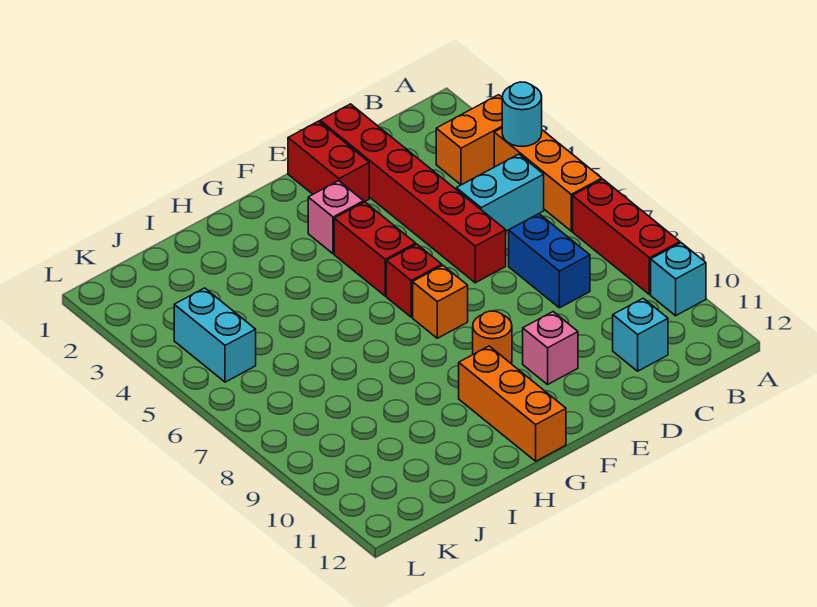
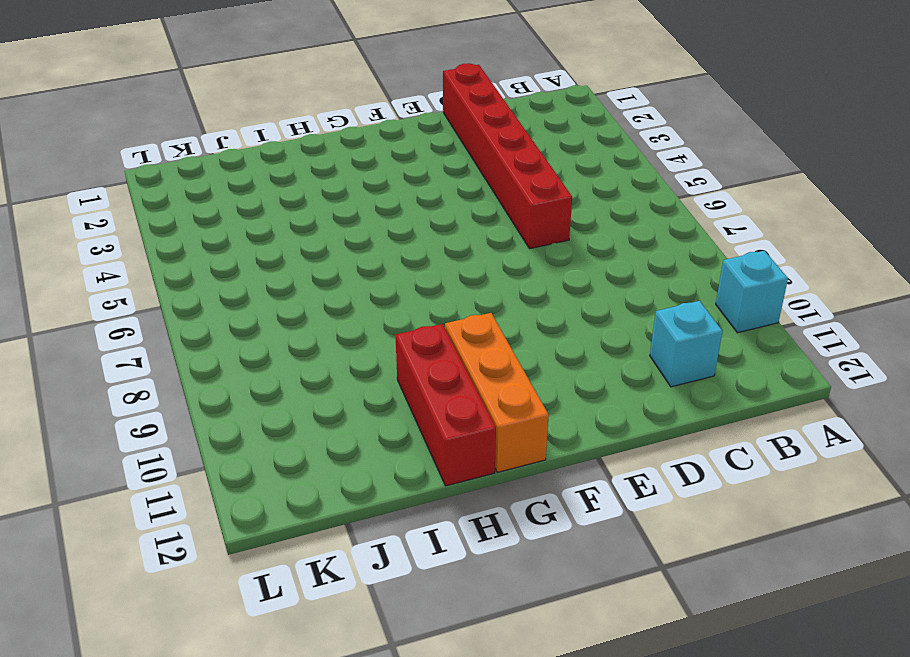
red brick H10:H12 level 1 -> red brick A7:A9 level 1
none -> orange brick A3:B3 level 1
none -> orange brick A4:A6 level 1
none -> cyan brick B5:C5 level 1

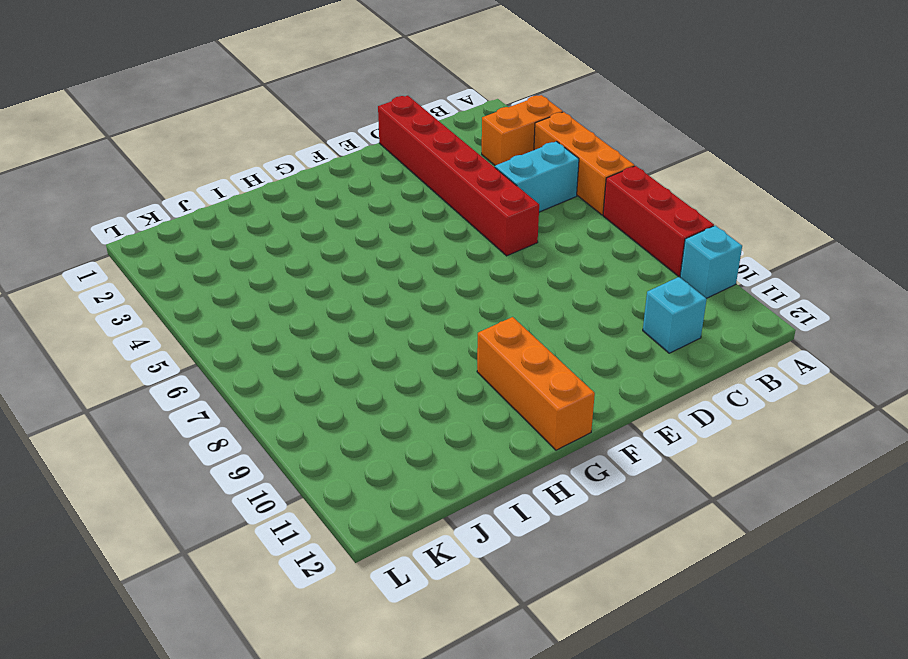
none -> blue brick C7:C8 level 1
none -> red brick E1:E2 level 1
none -> pink brick E10 level 1

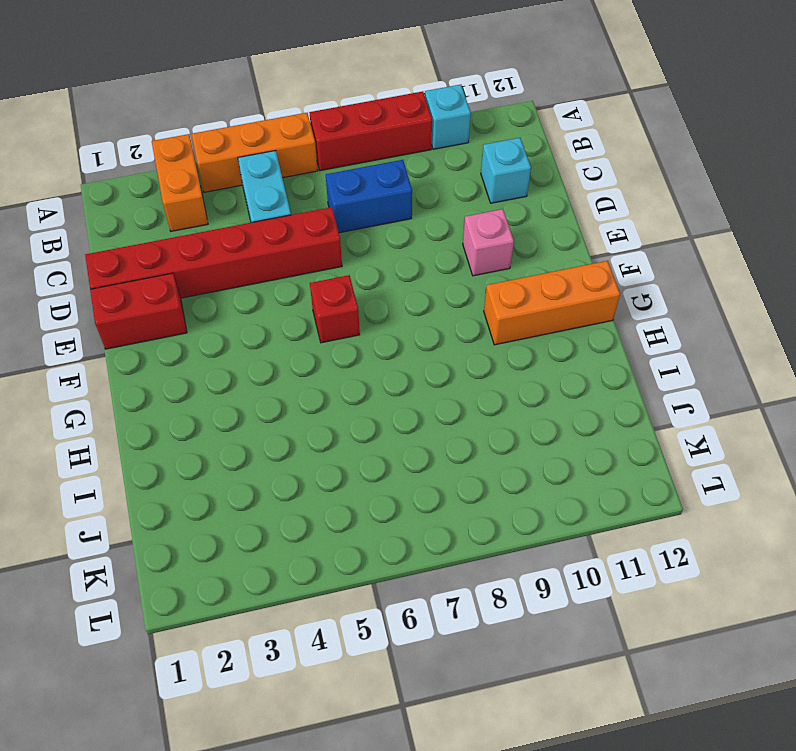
none -> pink brick F3 level 1
none -> red brick F4:F5 level 1
none -> orange brick F7 level 1

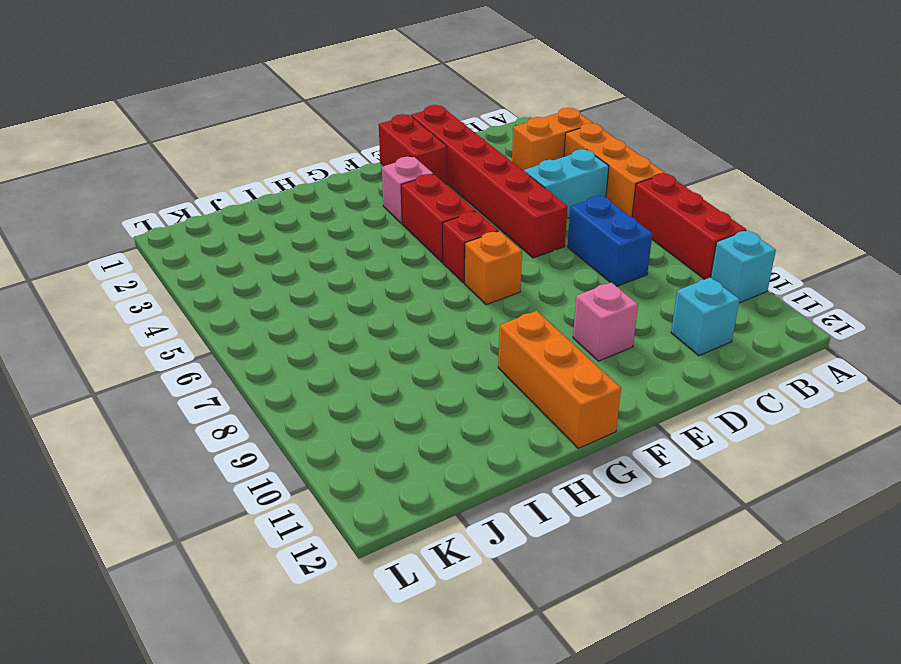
none -> orange round brick F9 level 1
none -> cyan brick K4:K5 level 1
none -> cyan round brick A4 level 2

